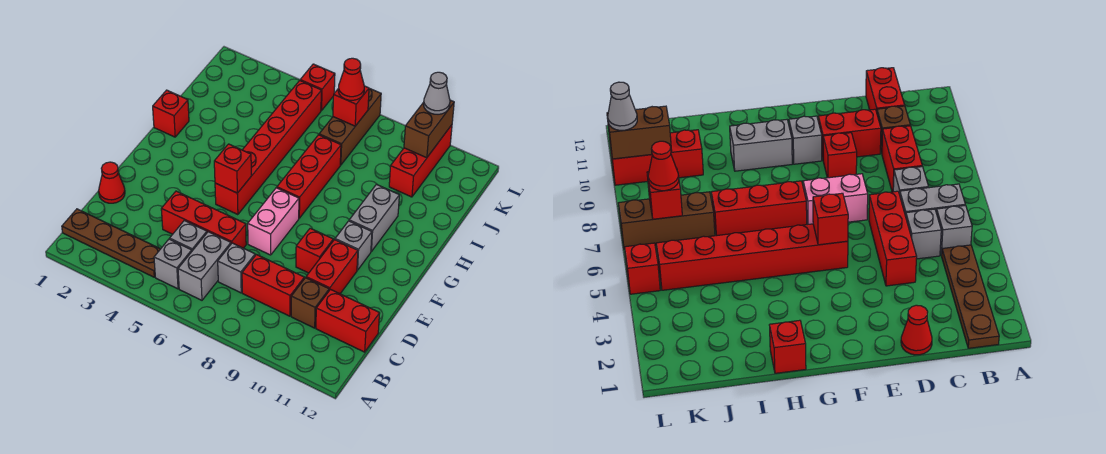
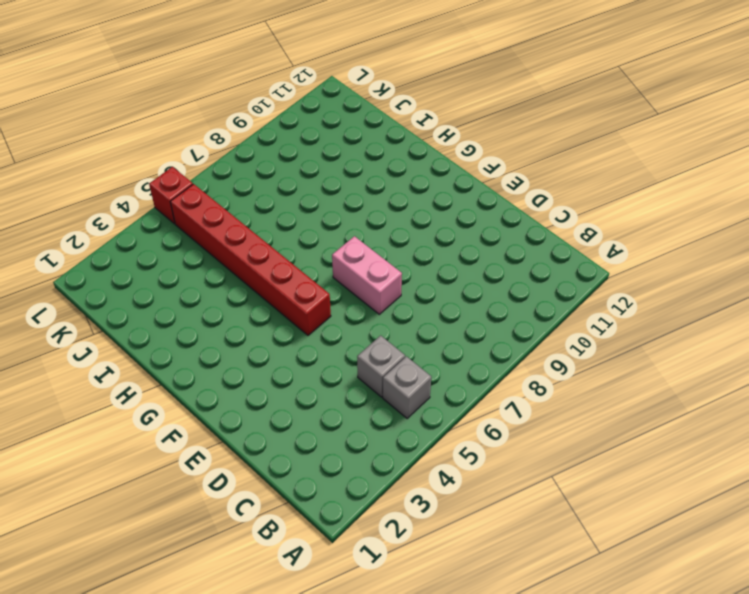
none -> brown plate B1:B4 level 1
none -> grey brick B6:C6 level 1
none -> grey brick C7 level 1

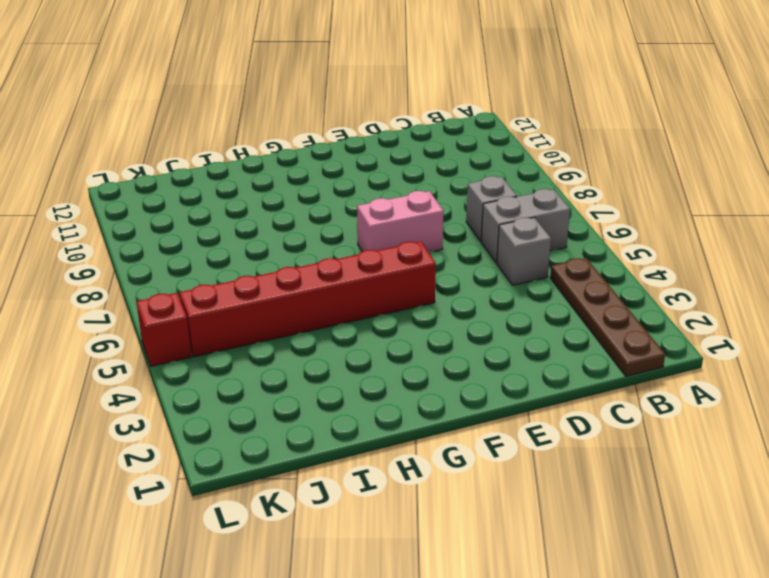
none -> grey brick B5 level 1
none -> red brick C8:C9 level 1
none -> brown brick C10 level 1

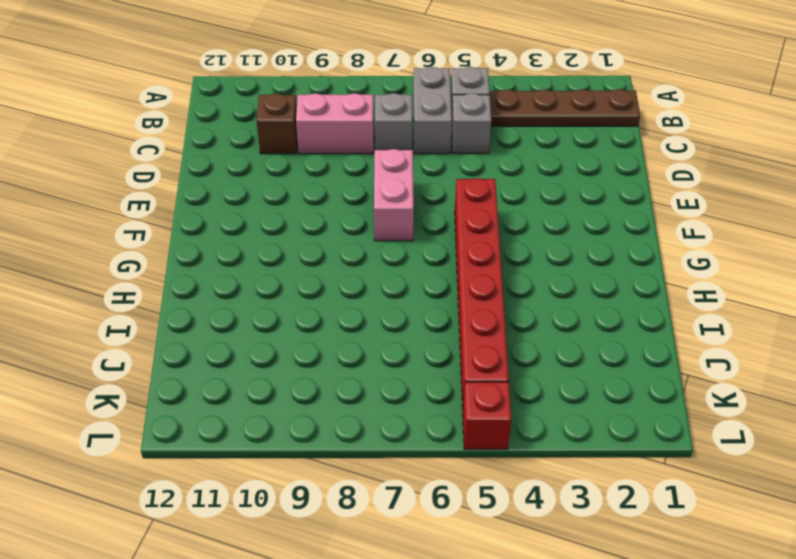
pink brick C8:C9 level 1 -> red brick C8:C9 level 1
none -> red brick C11:C12 level 1
none -> red cone D1 level 1
none -> red brick D4:D6 level 1

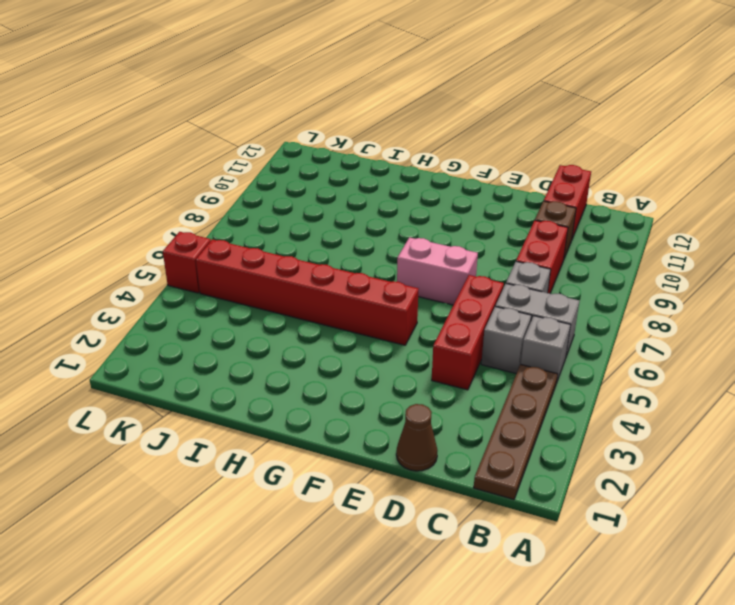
brown cone D1 level 1 -> red cone D1 level 1
none -> red brick D10:E10 level 1
none -> red brick E9 level 1
none -> grey brick F10 level 1

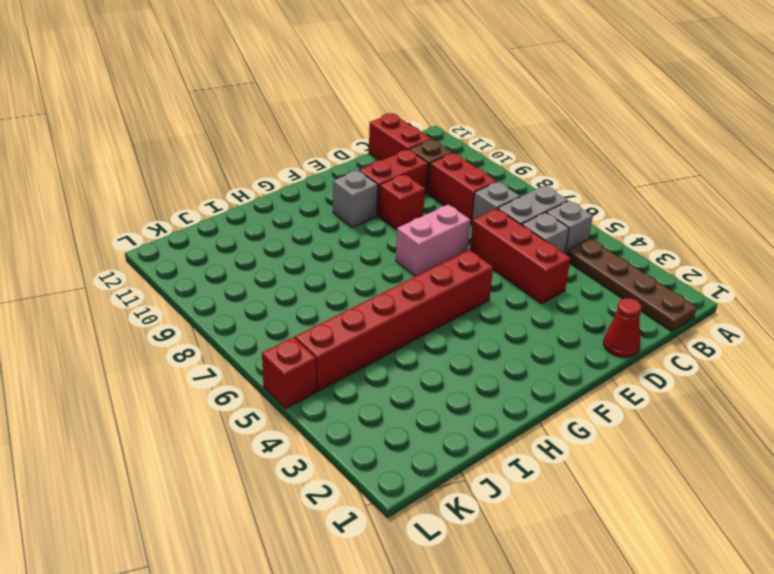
none -> red brick G7:I7 level 1
none -> grey brick G10:H10 level 1
none -> red brick H1 level 1

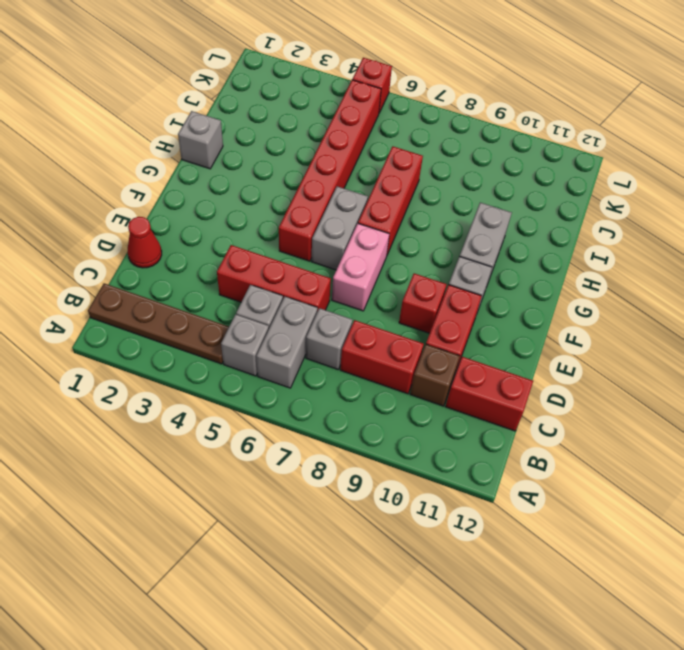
grey brick F6:G6 level 1 -> none
grey brick H1 level 1 -> red brick H1 level 1
none -> brown brick J7:L7 level 1
none -> red brick J10:L10 level 1
none -> red brick F5 level 2

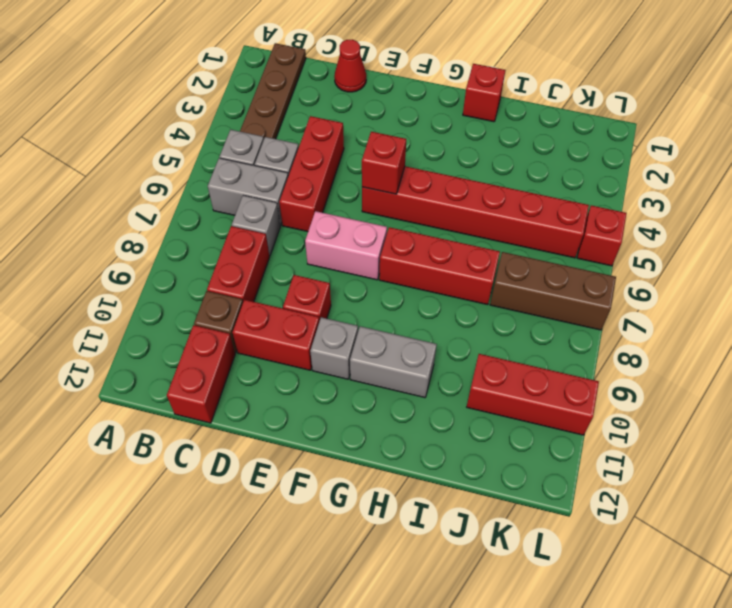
none -> red brick K7 level 2
none -> brown brick K10:L10 level 2
none -> red cone K7 level 3

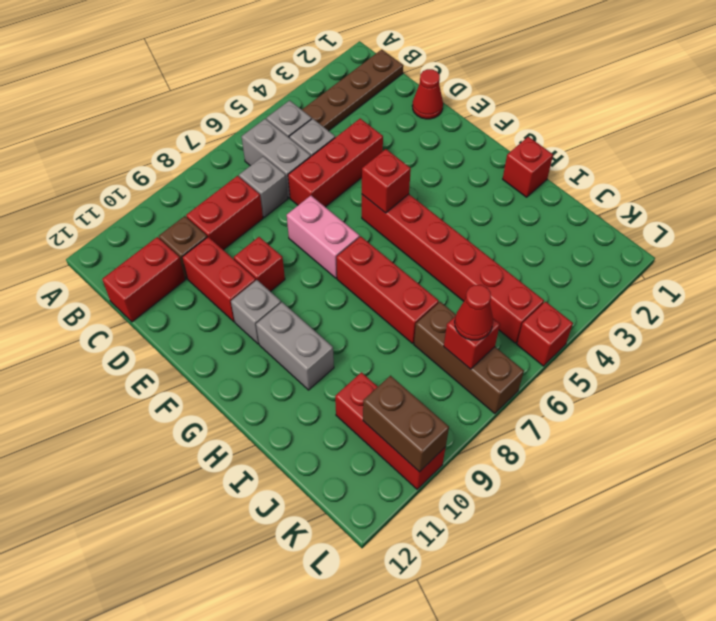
none -> grey cone L10 level 3

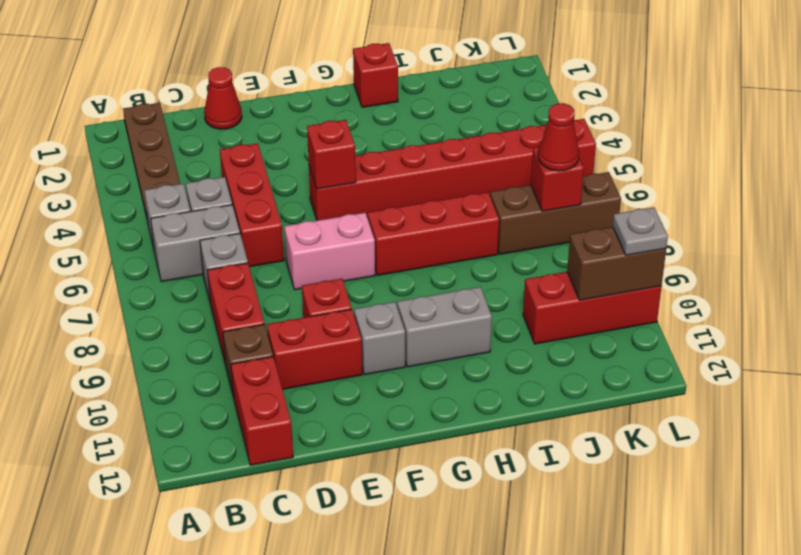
grey plate L10 level 3 -> grey cone L10 level 3

